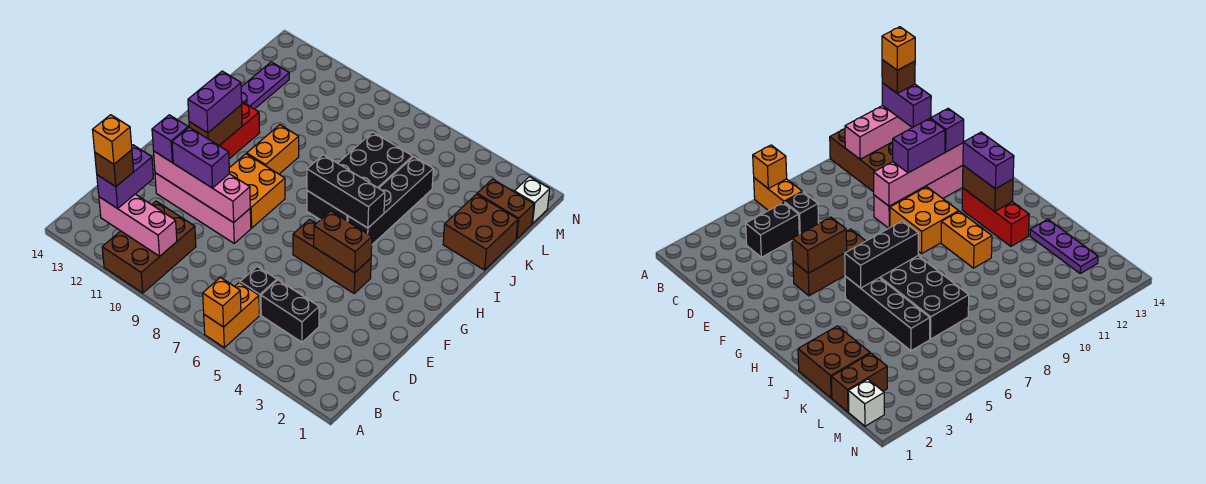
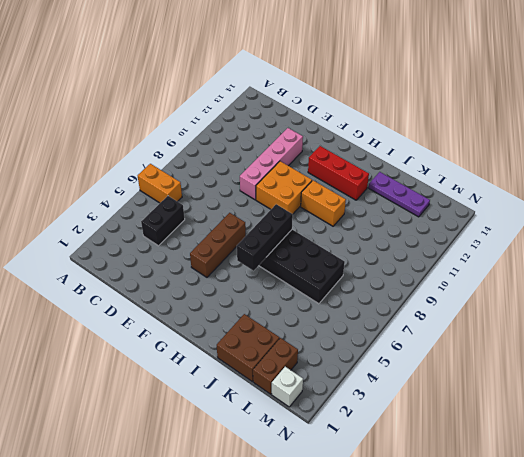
none -> brown brick A10:C11 level 1
none -> black brick C6 level 1
none -> black brick H5:K5 level 1

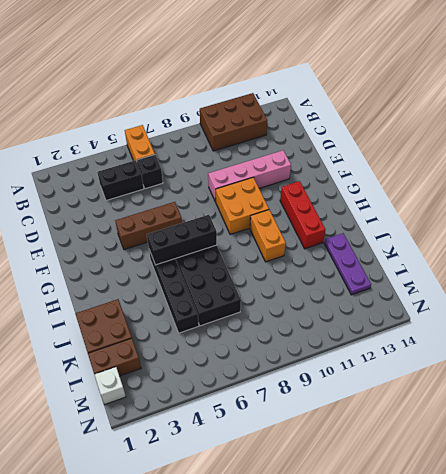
brown brick A10:B12 level 1 -> brown brick A10:C11 level 1
none -> orange brick A6 level 2
none -> pink brick B10:B12 level 2
none -> pink brick E9:E12 level 2

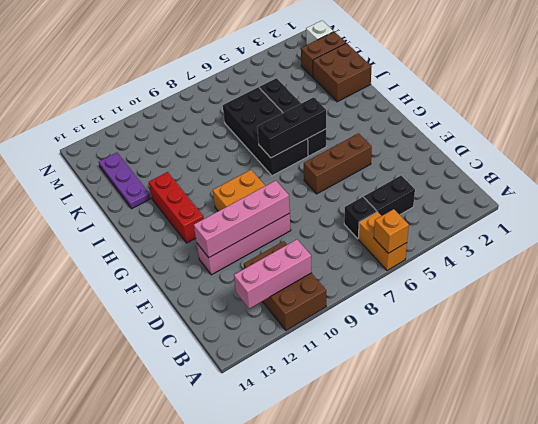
none -> orange brick H10:I10 level 1
none -> brown brick F4:F5 level 2
none -> brown brick G12:H12 level 2

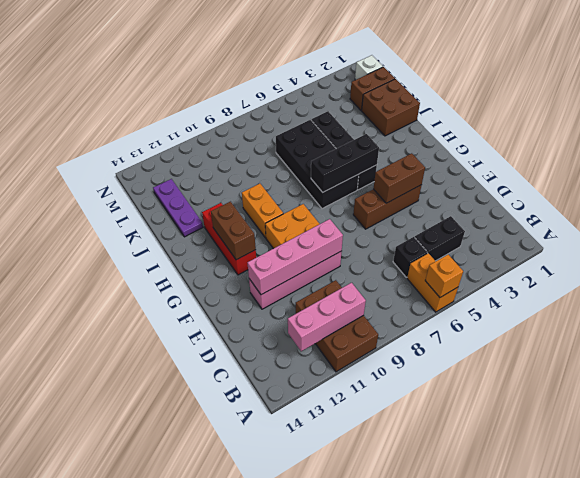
none -> purple brick B12:C12 level 3
none -> purple brick E10:E11 level 3
none -> purple brick E12 level 3

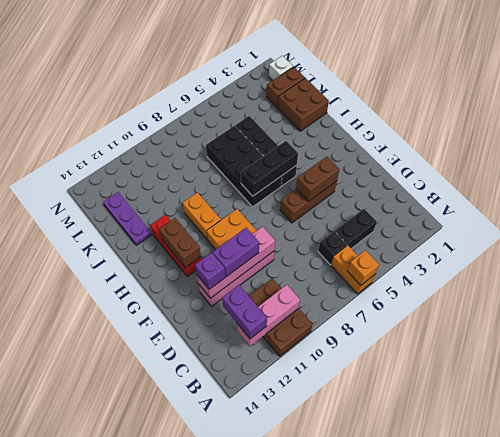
none -> purple brick G12:H12 level 3
none -> brown brick B12 level 4
none -> orange brick B12 level 5

